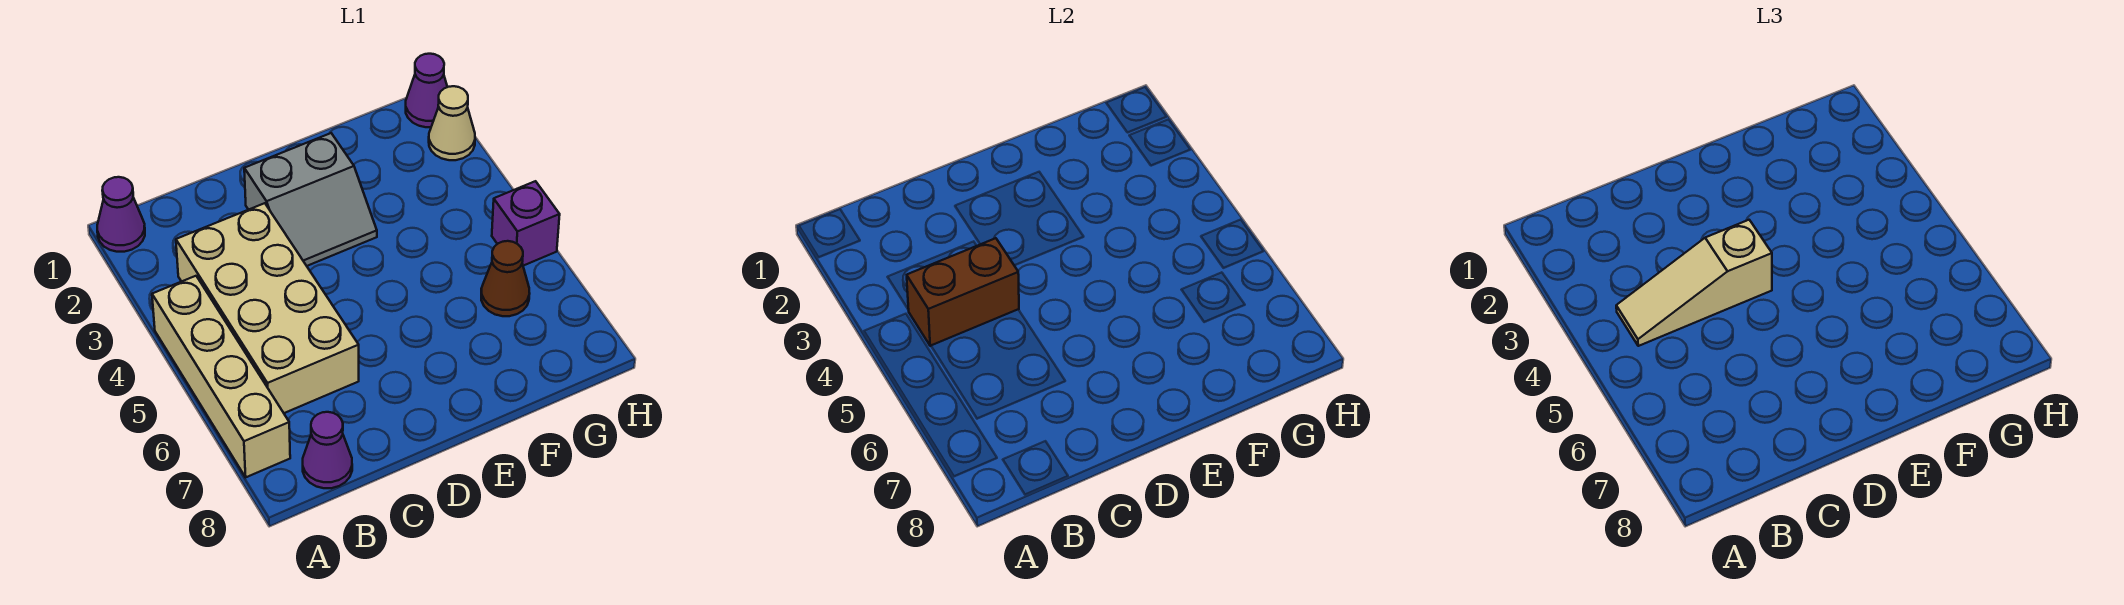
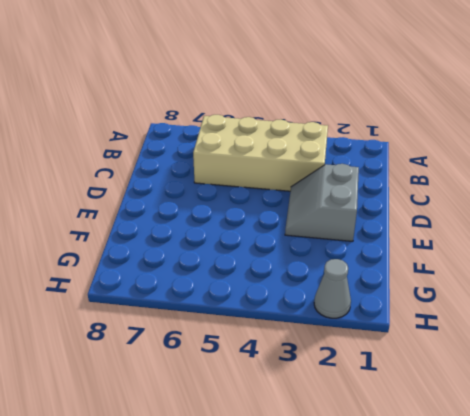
grey cone H2 level 1 -> tan cone H2 level 1
none -> purple cone A1 level 1
none -> tan brick A4:A7 level 1

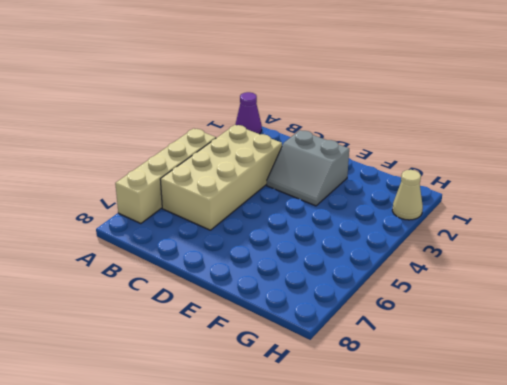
none -> purple cone B8 level 1
none -> brown cone G6 level 1

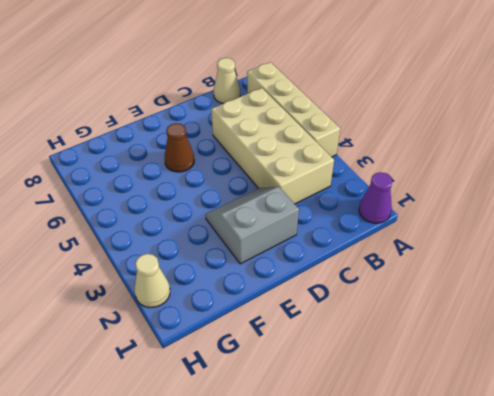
tan cone B8 level 1 -> purple cone B8 level 1
brown cone E6 level 1 -> brown cone G6 level 1
none -> purple cone H1 level 1
none -> purple brick H5 level 1

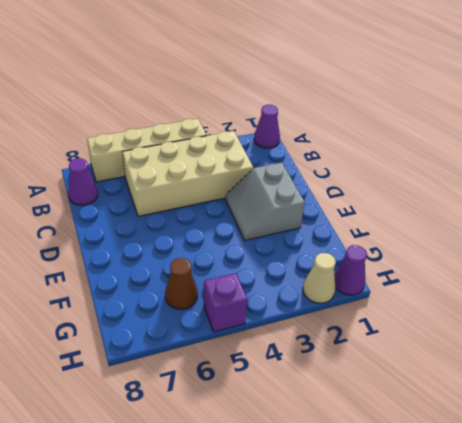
none -> brown brick B4:C4 level 2
none -> tan slope B4:D4 level 3 top D

